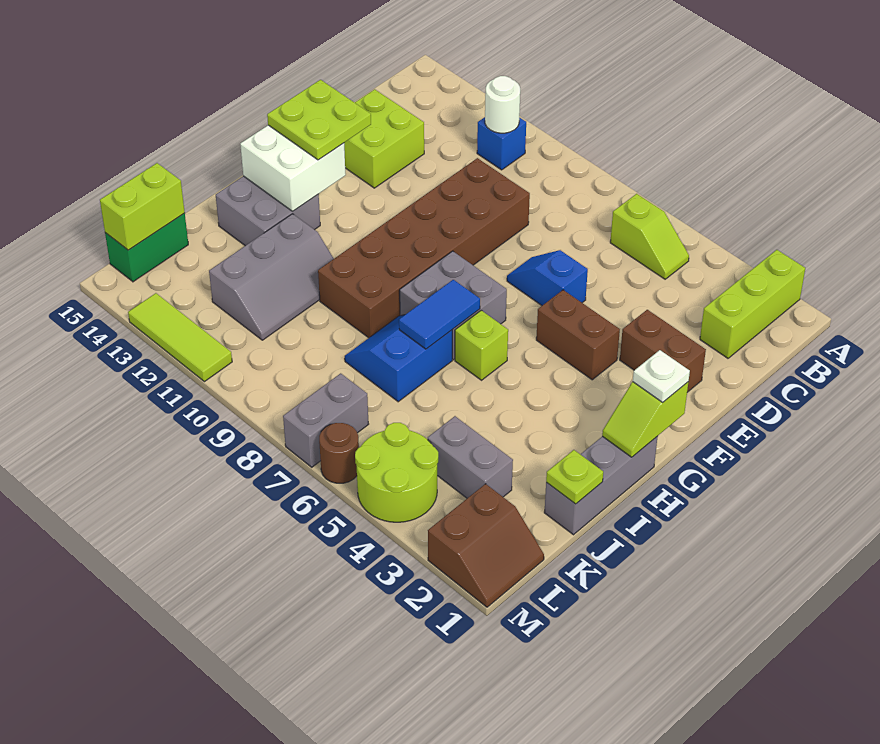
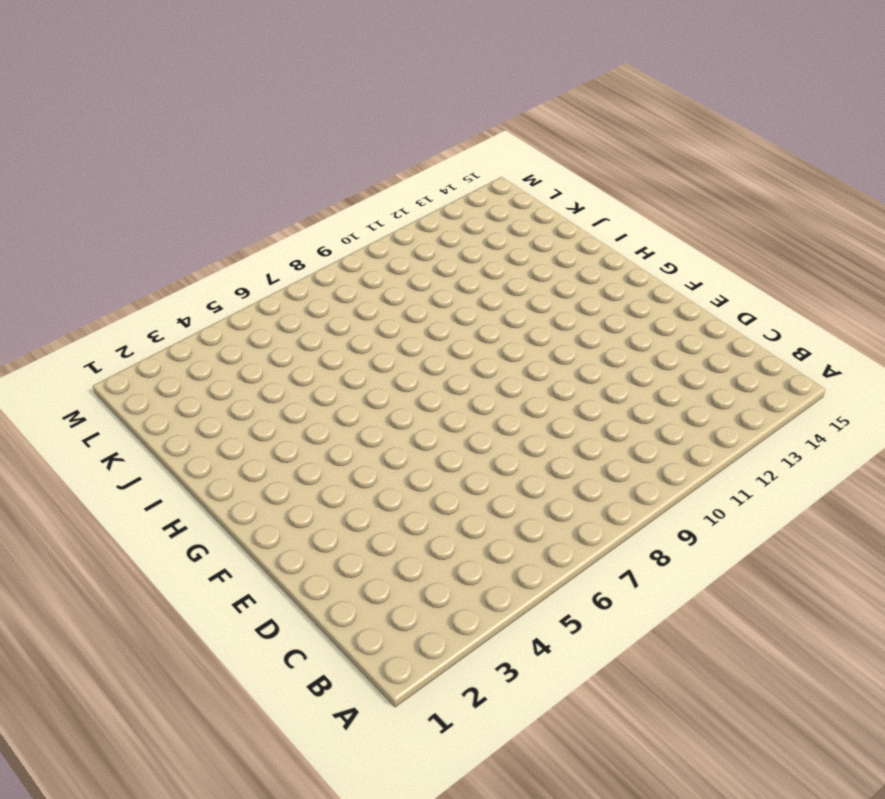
none -> lime brick A2:C2 level 1
none -> lime slope B5:B6 level 1 top 6
none -> blue brick B11 level 1

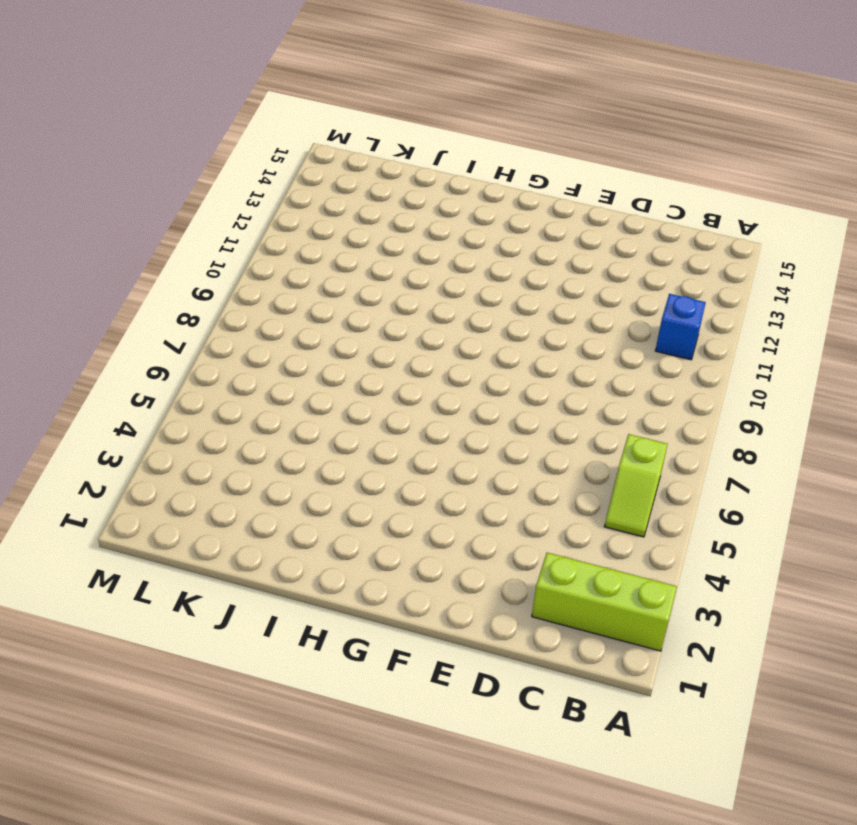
none -> brown brick D9:I10 level 1
none -> lime brick D13:E14 level 1
none -> brown brick E2:E3 level 1

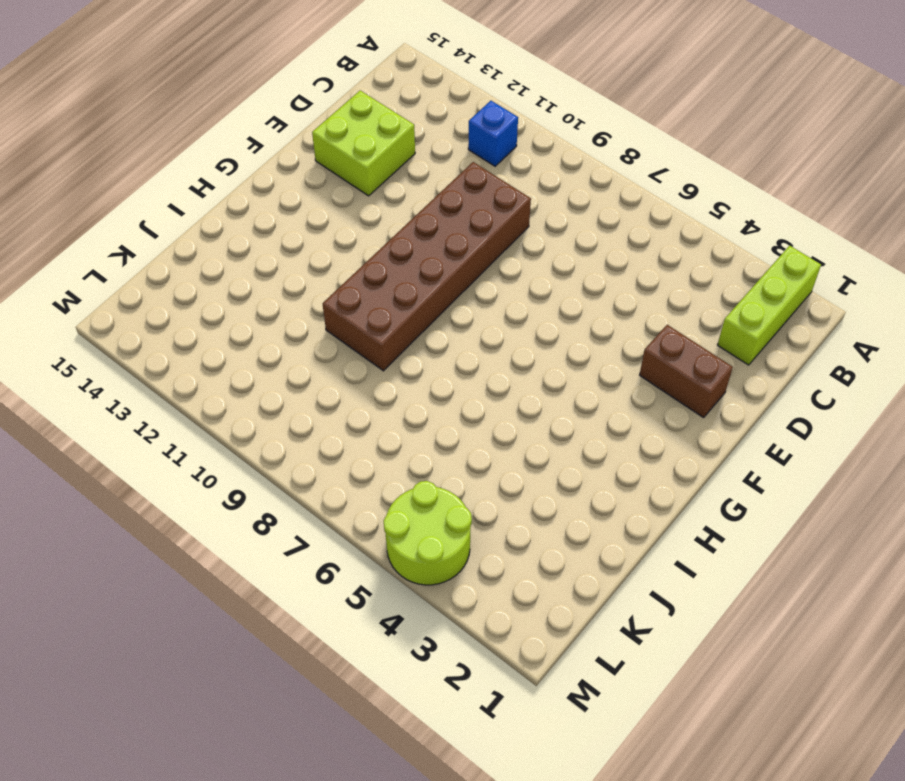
none -> lime slope B5:B6 level 1 top 6
none -> blue slope E6:E7 level 1 top 6
none -> brown brick F4:F5 level 1

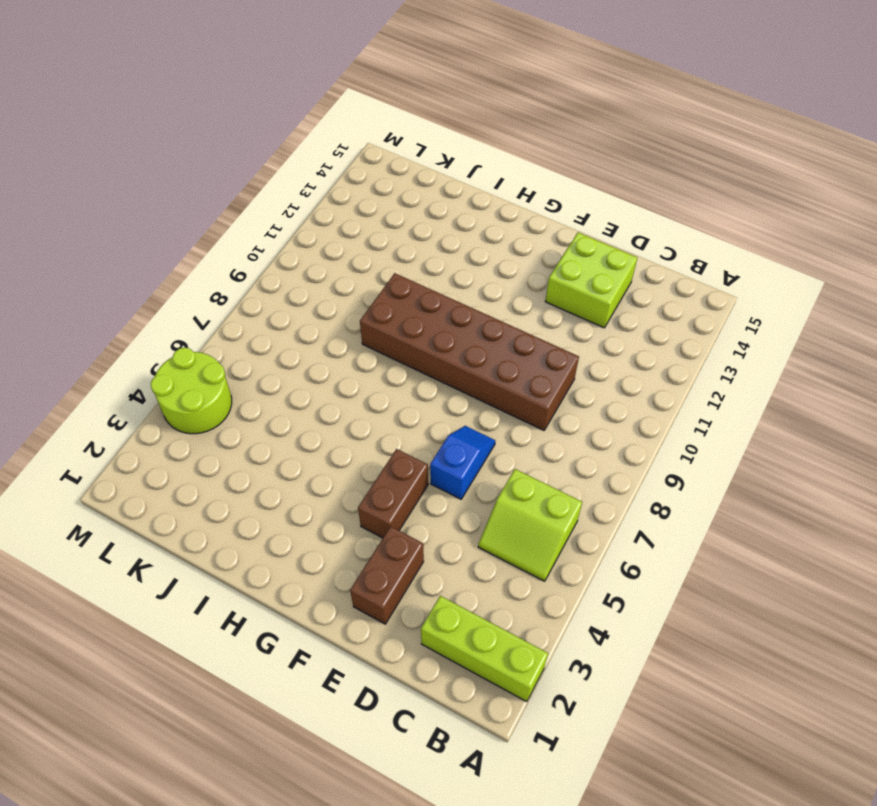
lime slope B5:C6 level 1 top 6 -> lime slope B5:B6 level 1 top 6
none -> blue brick B11 level 1
none -> grey brick G7:H8 level 1
none -> grey brick H1:J1 level 1

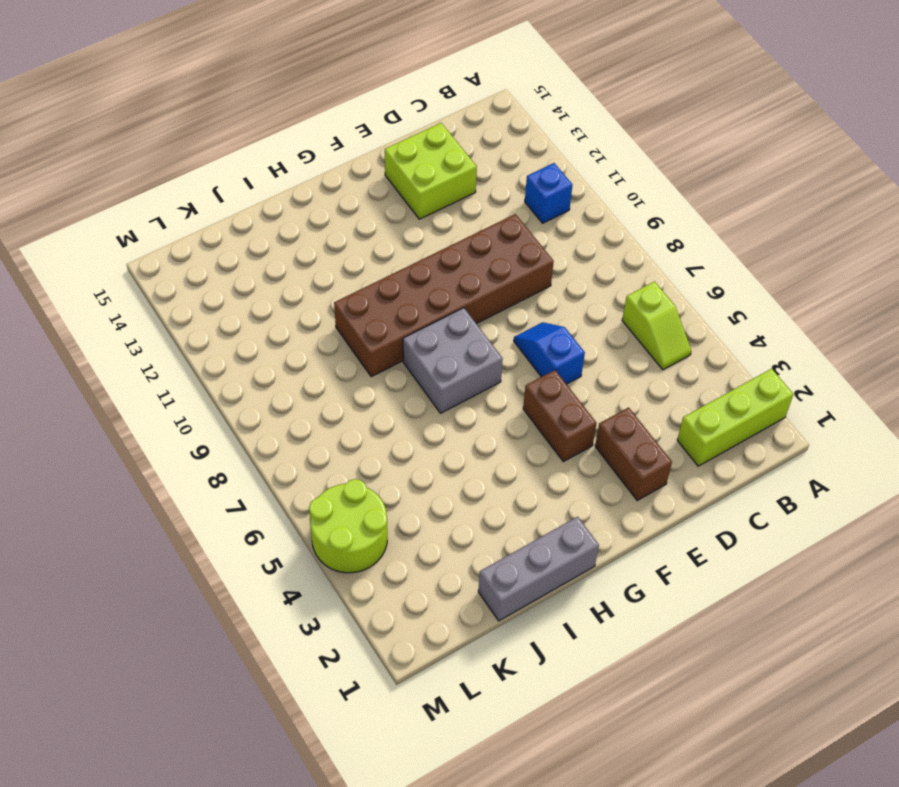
none -> lime brick H6 level 1
none -> grey brick H13:I14 level 1
none -> blue slope I7:J8 level 1 top 7

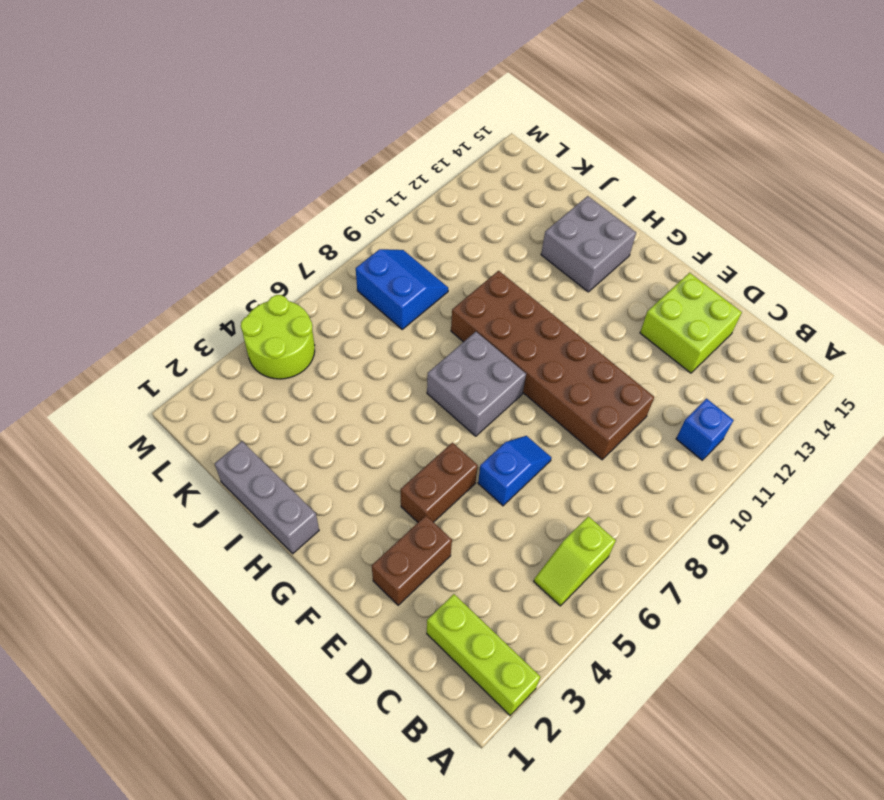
blue slope K8:L9 level 1 top 8 -> blue slope I7:J8 level 1 top 7
none -> lime brick H6 level 1
none -> grey slope I11:K12 level 1 top 12
none -> grey brick K3:K4 level 1

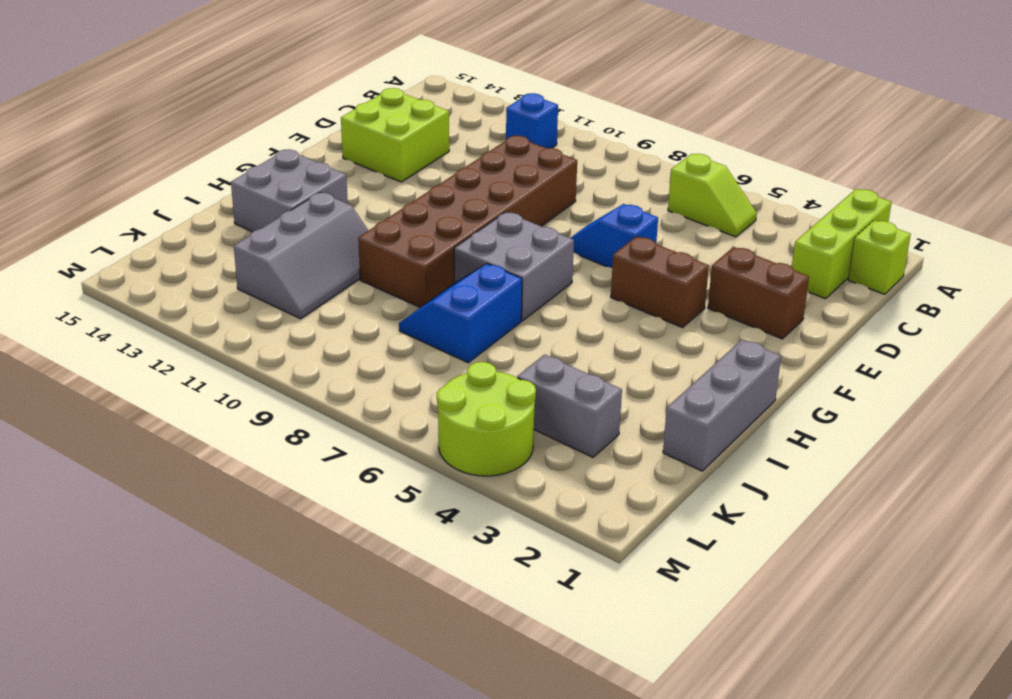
lime brick B1 level 1 -> lime brick H6 level 1
none -> green brick K15:L15 level 1
none -> brown slope L1:M2 level 1 top 2
none -> grey brick L7:M7 level 1

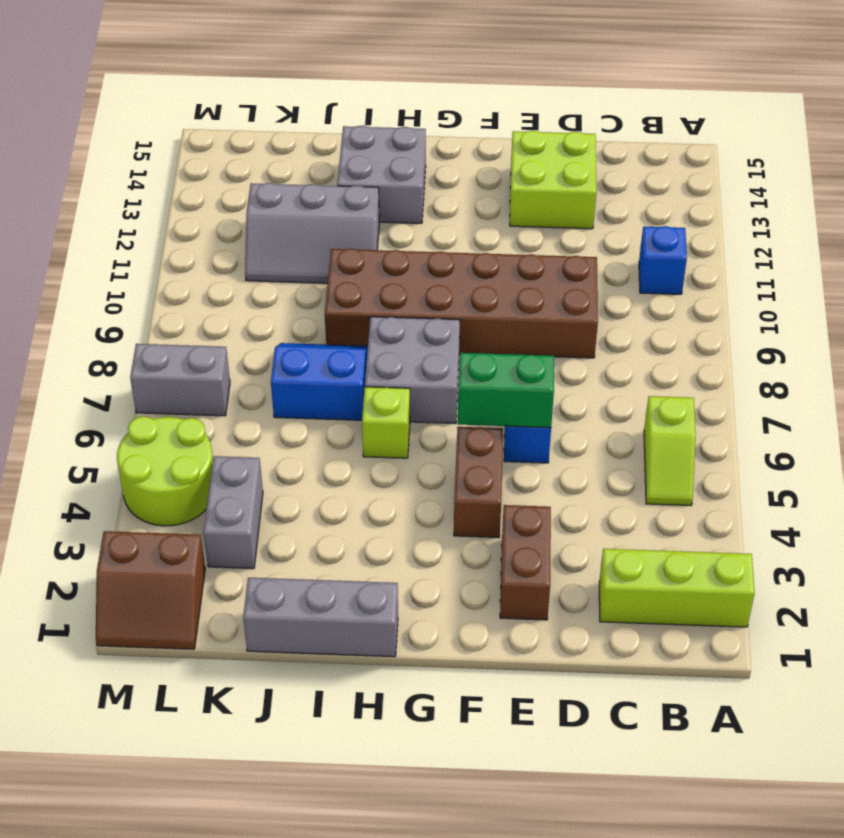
green brick E6:F6 level 2 -> green brick K15:L15 level 1
none -> brown round brick M6 level 1
none -> lime tile M11:M13 level 1
none -> white round brick B11 level 2

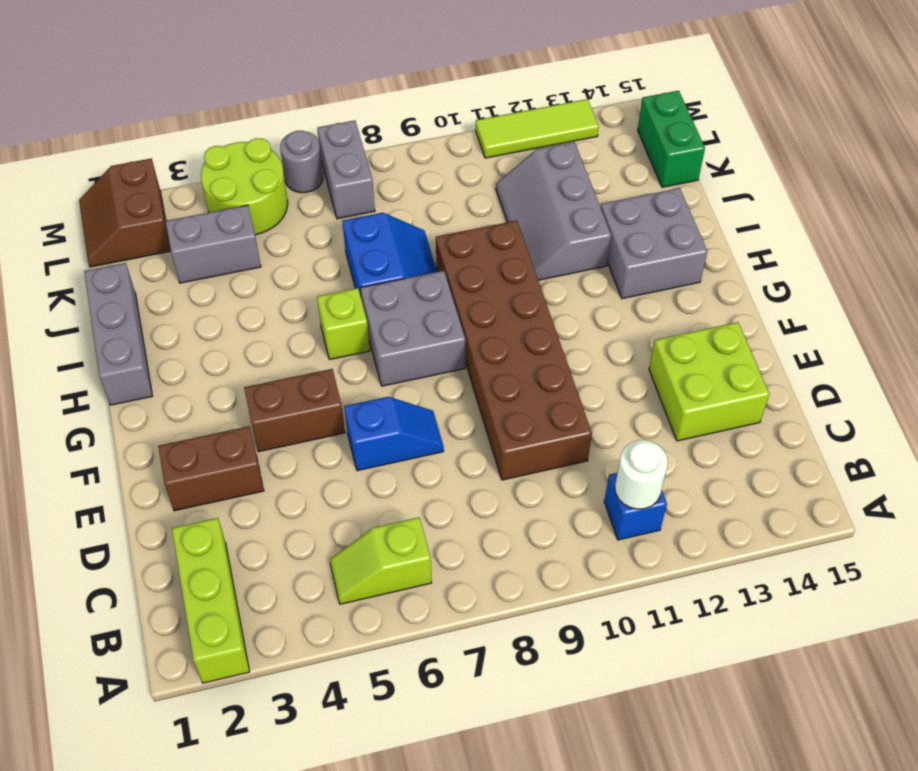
grey round brick M6 level 1 -> brown round brick M6 level 1
none -> lime slope G1:H1 level 2 top G
none -> white brick G13:H14 level 2
none -> blue tile H7:I7 level 2

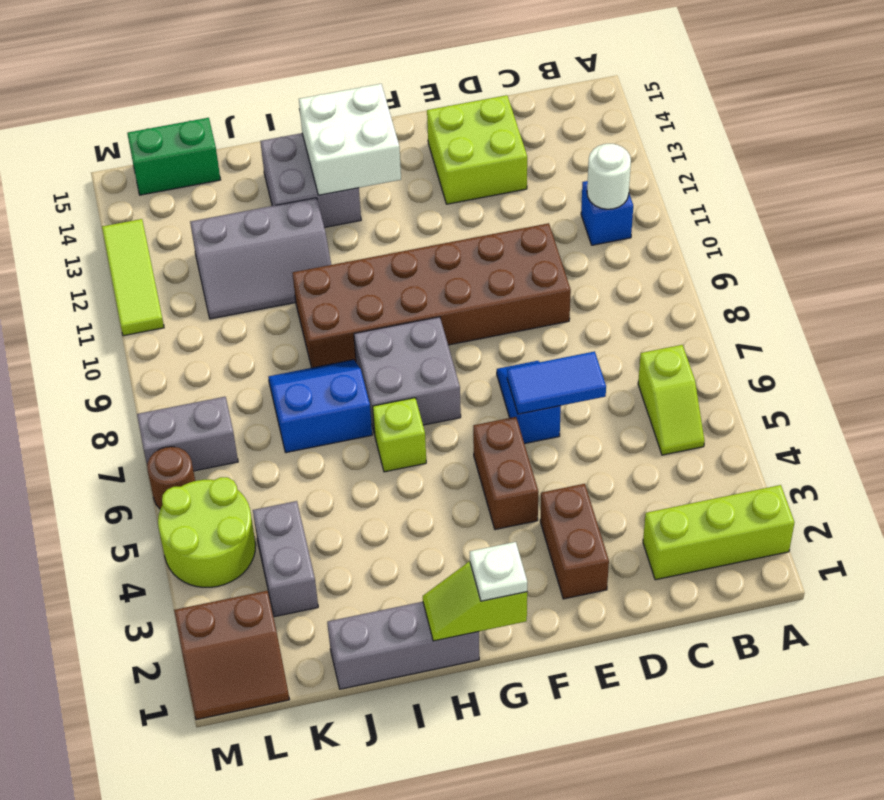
blue tile D6:E6 level 2 -> blue tile H7:I7 level 2
none -> lime plate J1 level 2
none -> lime brick K15:L15 level 2
none -> lime plate F13:G14 level 3

